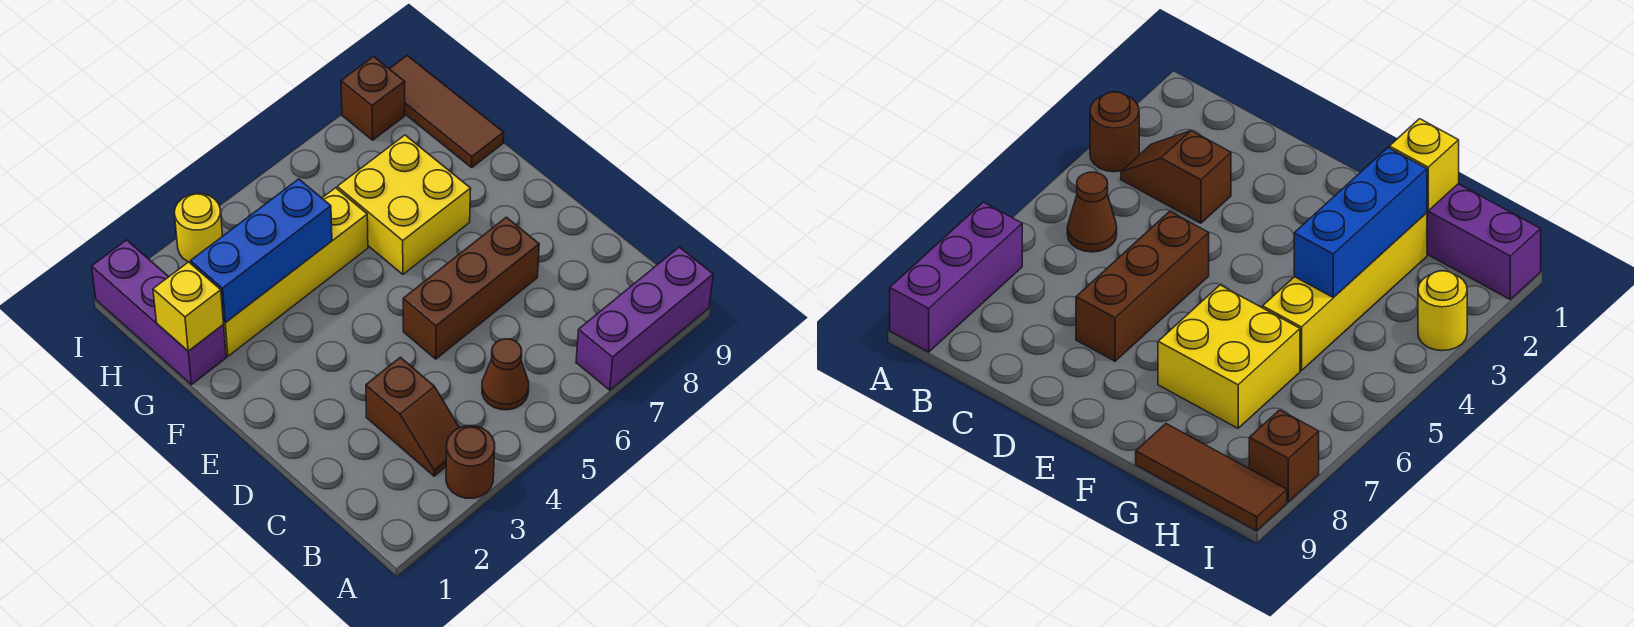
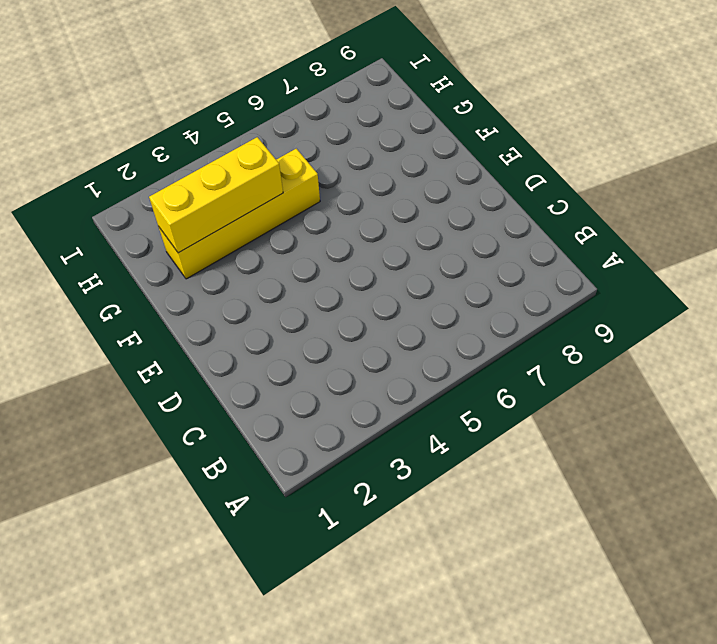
yellow brick G2:G4 level 2 -> blue brick G2:G4 level 2
none -> brown round brick A3 level 1
none -> purple brick A7:A9 level 1
none -> brown slope B3:C3 level 1 top C

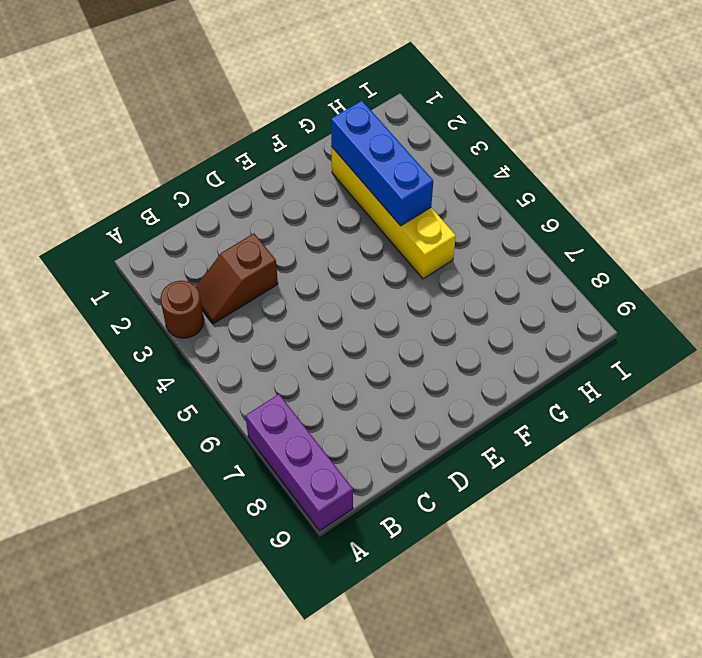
none -> brown cone B5 level 1
none -> brown brick D5:D7 level 1
none -> yellow brick F6:G7 level 1

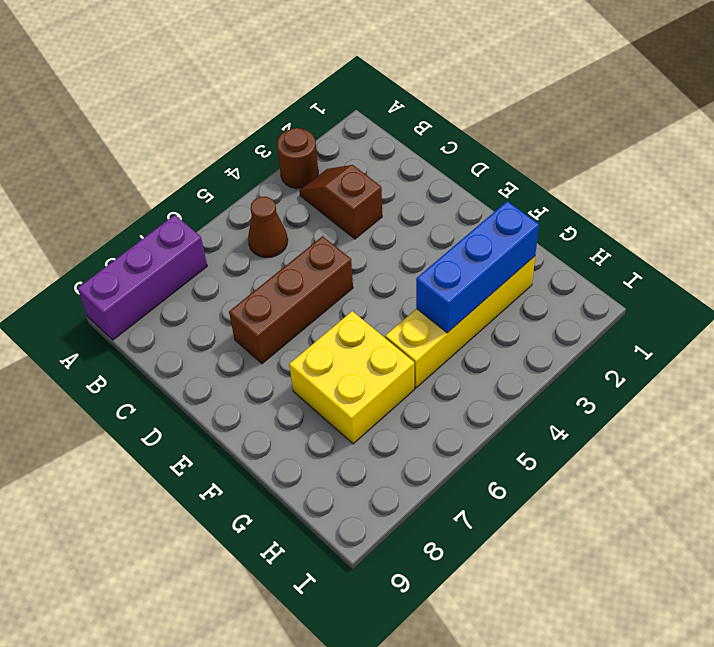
none -> purple brick G1:I1 level 1
none -> brown tile G9:I9 level 1
none -> yellow round brick I3 level 1

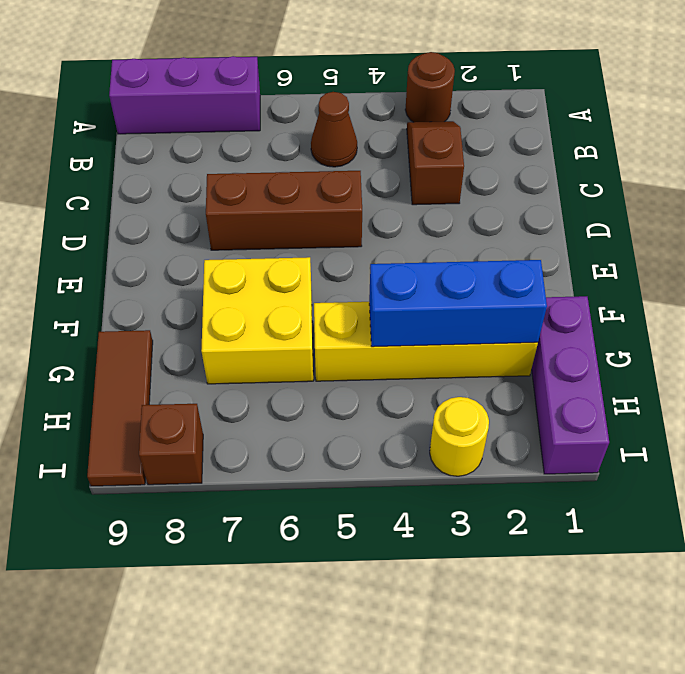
none -> yellow brick G1 level 2

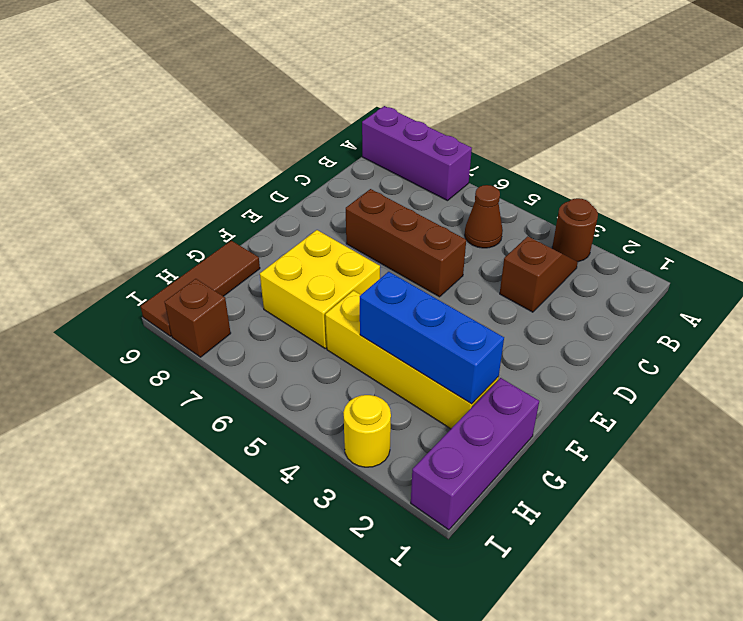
none -> yellow brick G1 level 2

